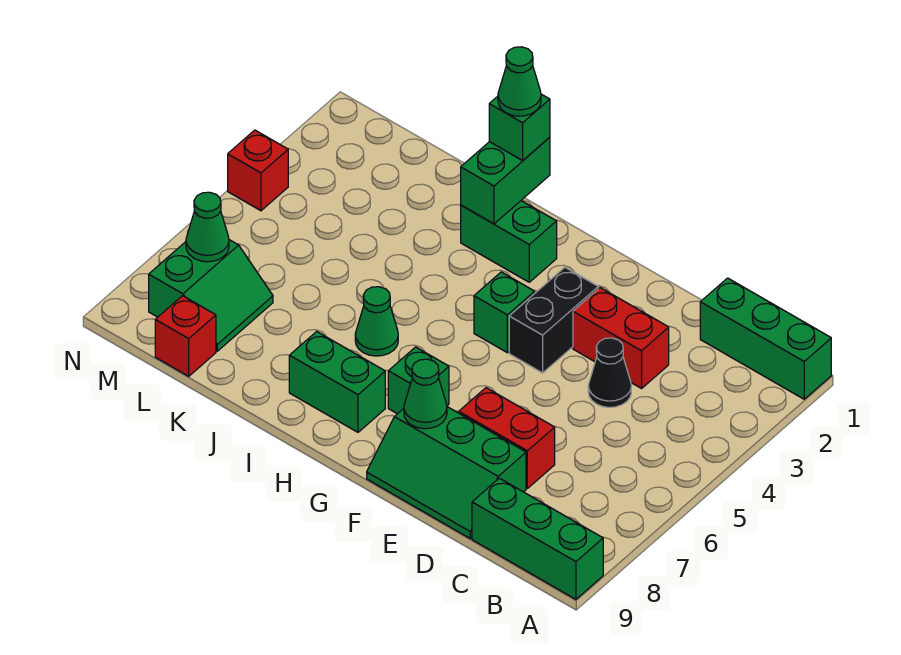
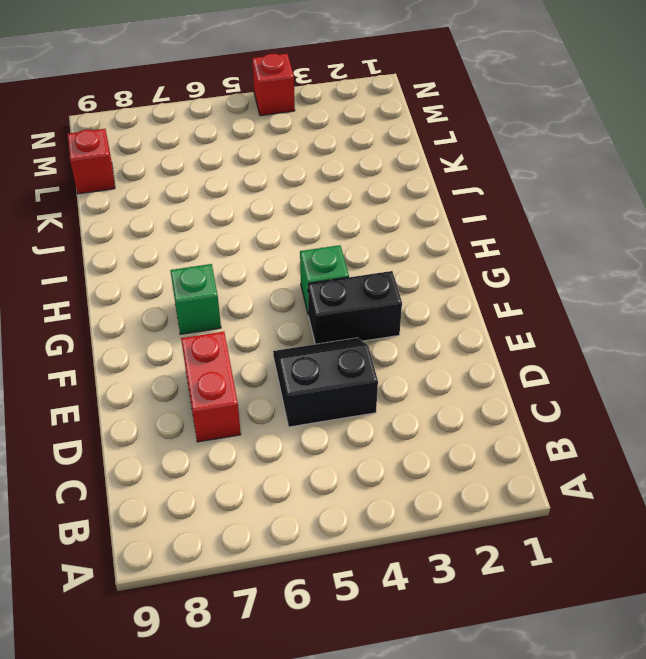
black slope D4:E5 level 1 top D -> black cone D4 level 1
none -> green brick A1:C1 level 1
none -> green brick A9:C9 level 1
none -> red brick D3:E3 level 1

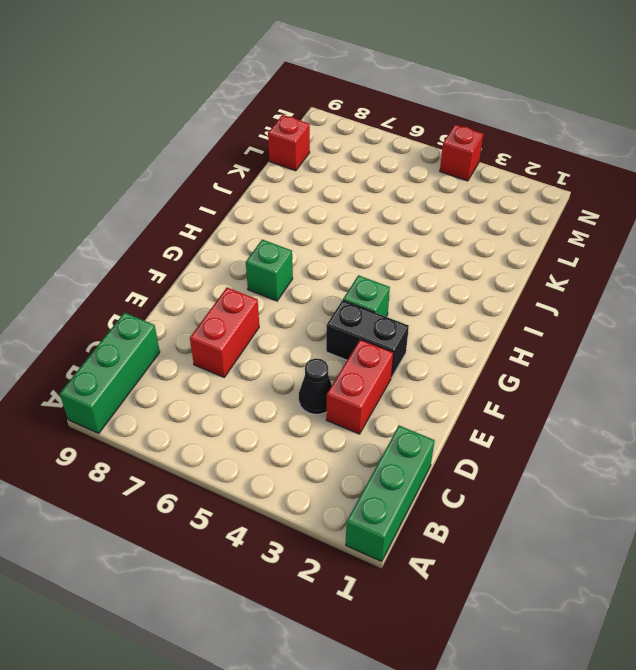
none -> green slope D8:F9 level 1 top 8
none -> green brick H2:I2 level 1
none -> green brick H8:I8 level 1

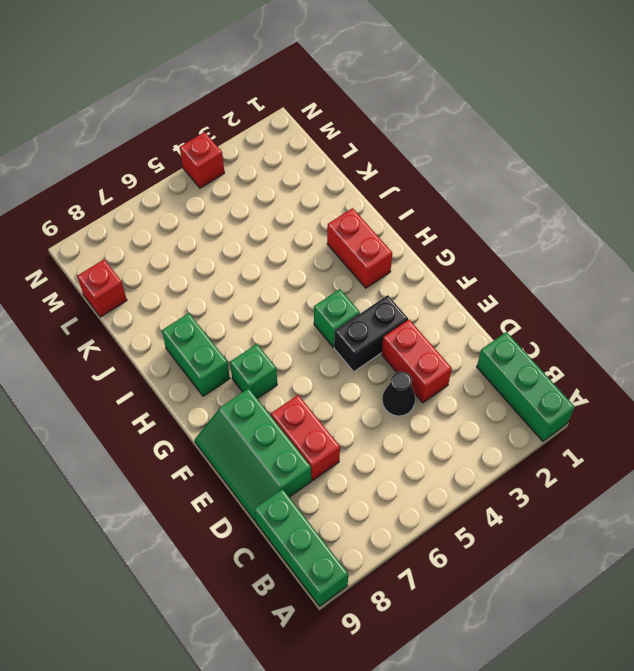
red brick H2:I2 level 1 -> green brick H2:I2 level 1
none -> green cone I6 level 1
none -> green slope L7:M8 level 1 top M
none -> green cone F8 level 2

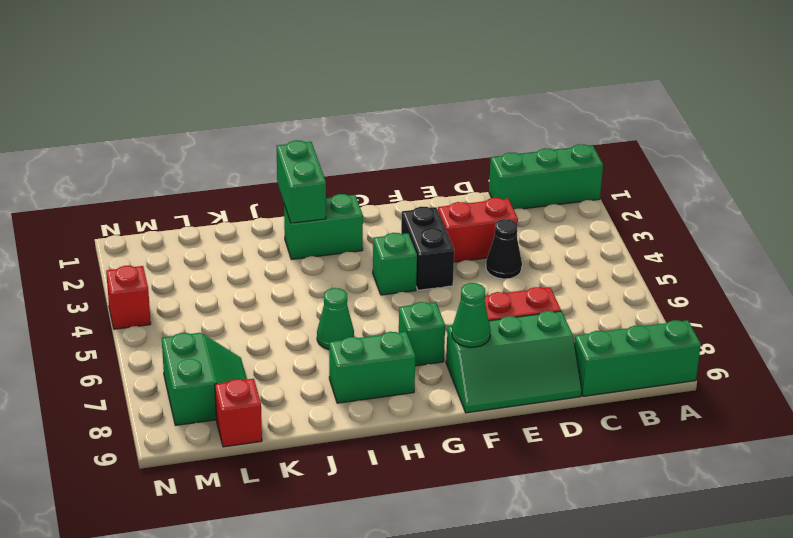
none -> green cone M7 level 2
none -> green brick I1 level 3
none -> green cone I1 level 4

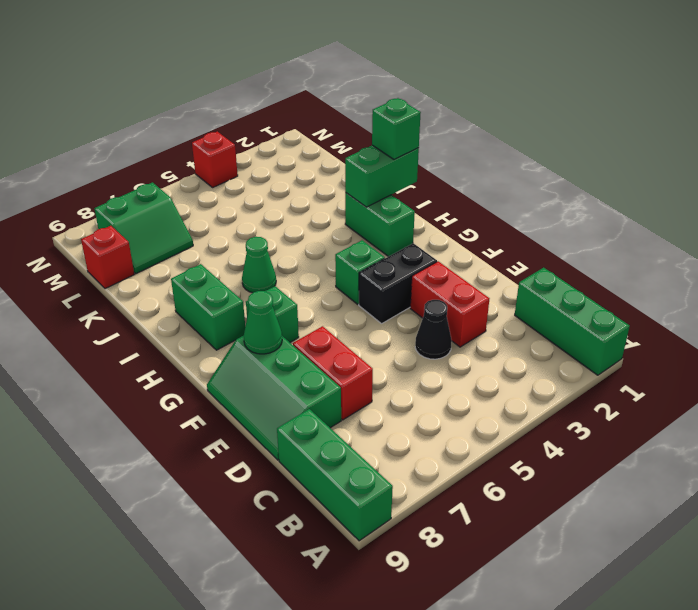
none -> green cone M7 level 2
none -> green cone I1 level 4

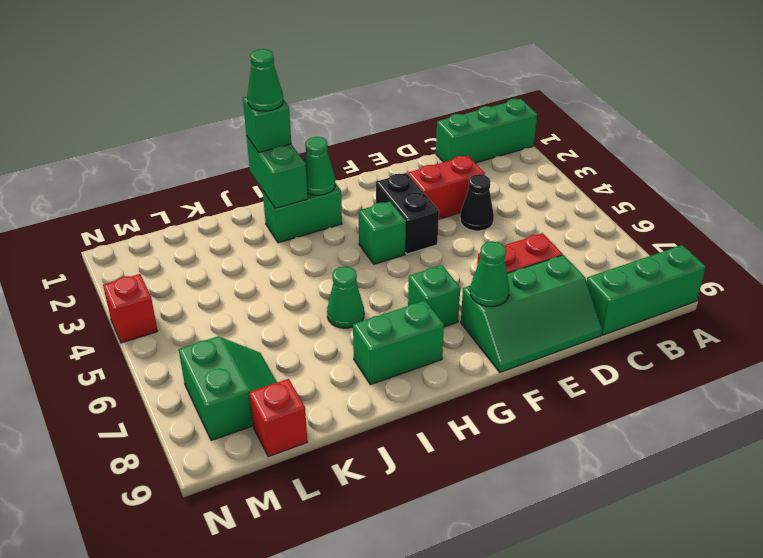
green cone H2 level 2 -> green cone M7 level 2

